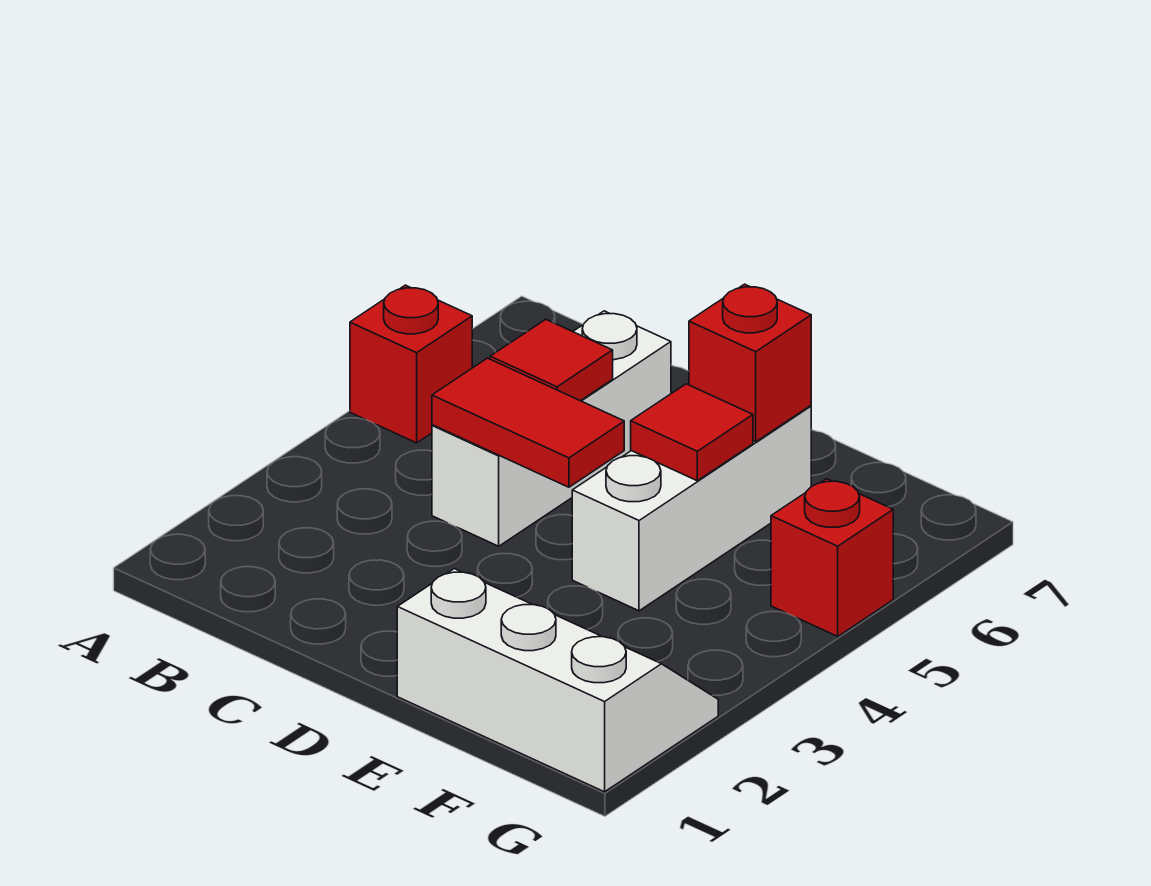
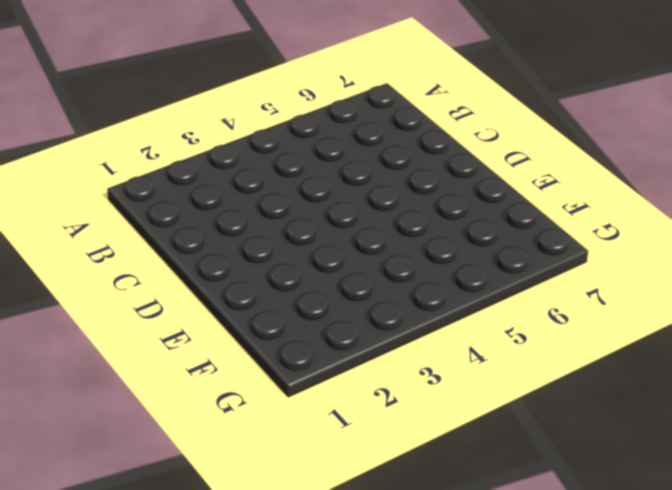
none -> red brick A5 level 1
none -> white brick C4:C6 level 1

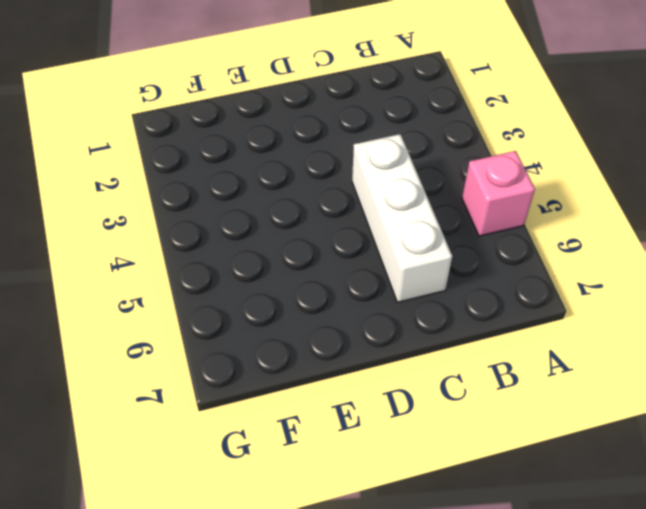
pink brick A5 level 1 -> red brick A5 level 1
none -> white slope E1:G2 level 1 top 1
none -> white brick E4:E6 level 1

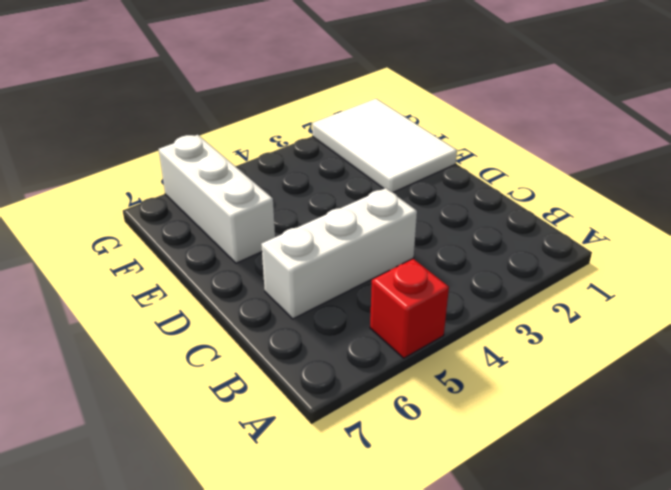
white tile E1:G2 level 1 -> white slope E1:G2 level 1 top 1
white brick E6:G6 level 1 -> white brick E4:E6 level 1
none -> red brick G5 level 1
none -> red tile C4:D4 level 2

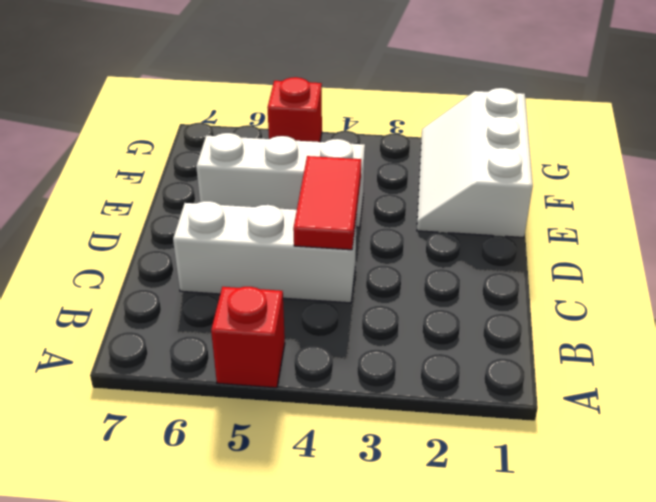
none -> red tile C5 level 2
none -> red tile E5 level 2

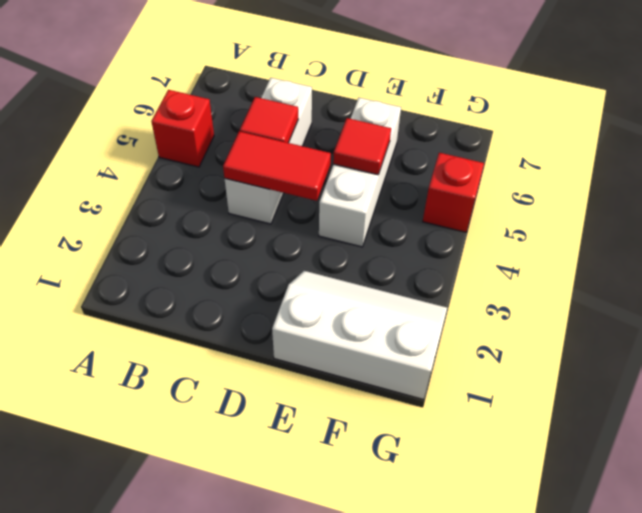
none -> red brick E6 level 2

